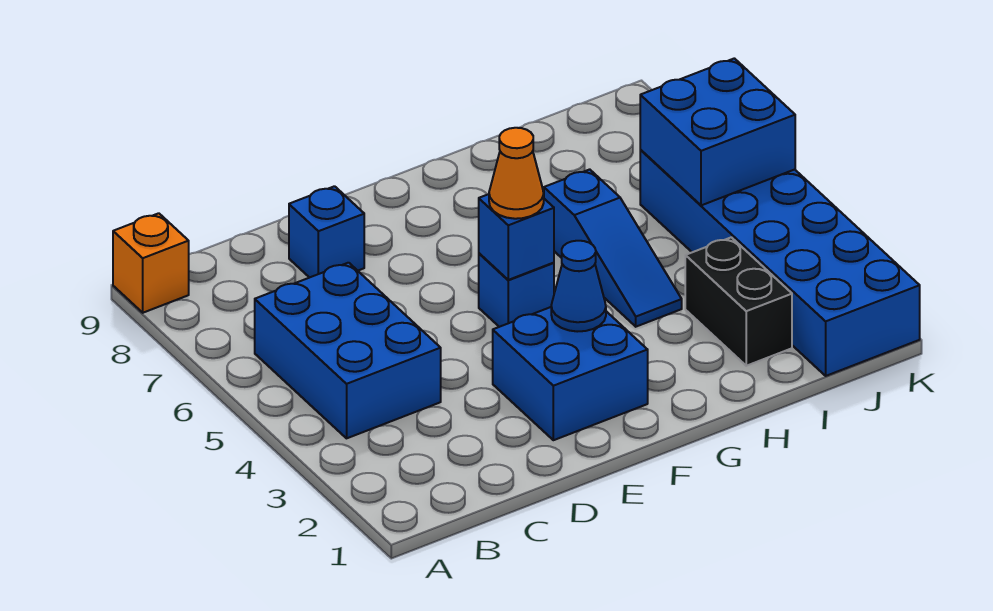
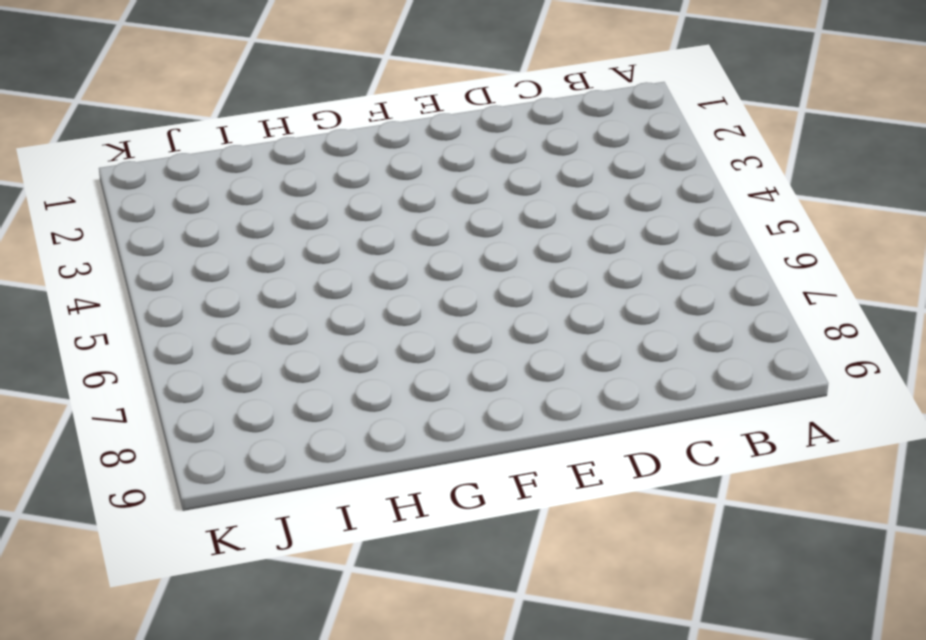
none -> orange brick A9 level 1
none -> blue brick B4:C6 level 1
none -> blue brick D8 level 1

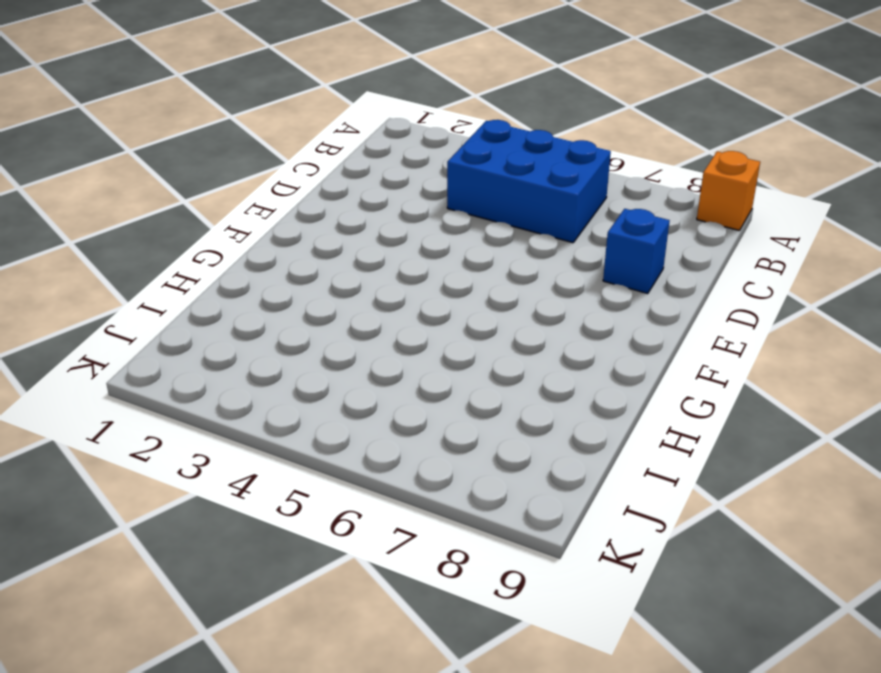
none -> blue brick E2:F3 level 1
none -> blue brick F5 level 1
none -> blue slope H4:H6 level 1 top 6

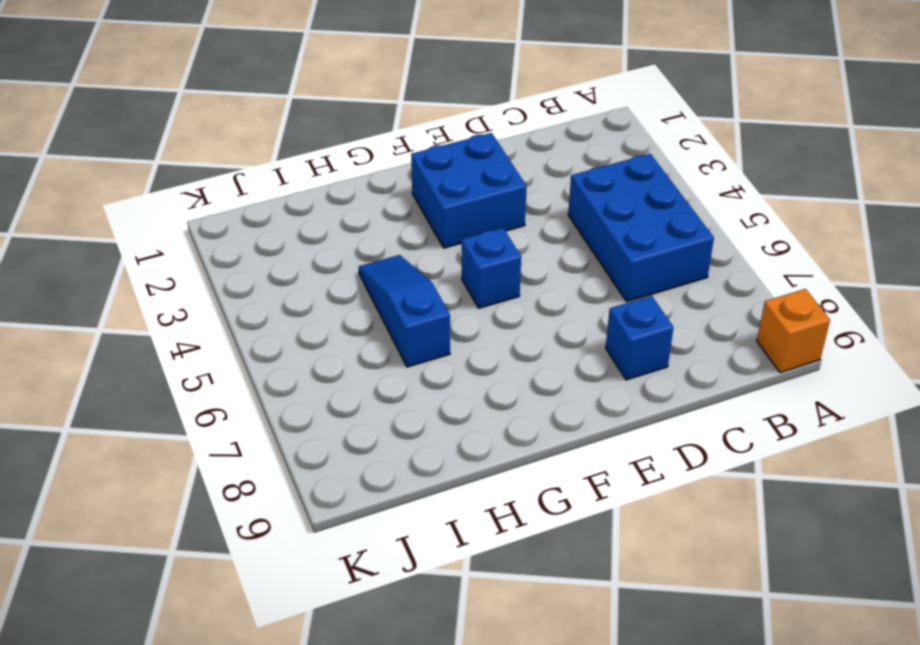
none -> black brick I2:I3 level 1
none -> blue brick J1:K6 level 1
none -> blue cone F3 level 2

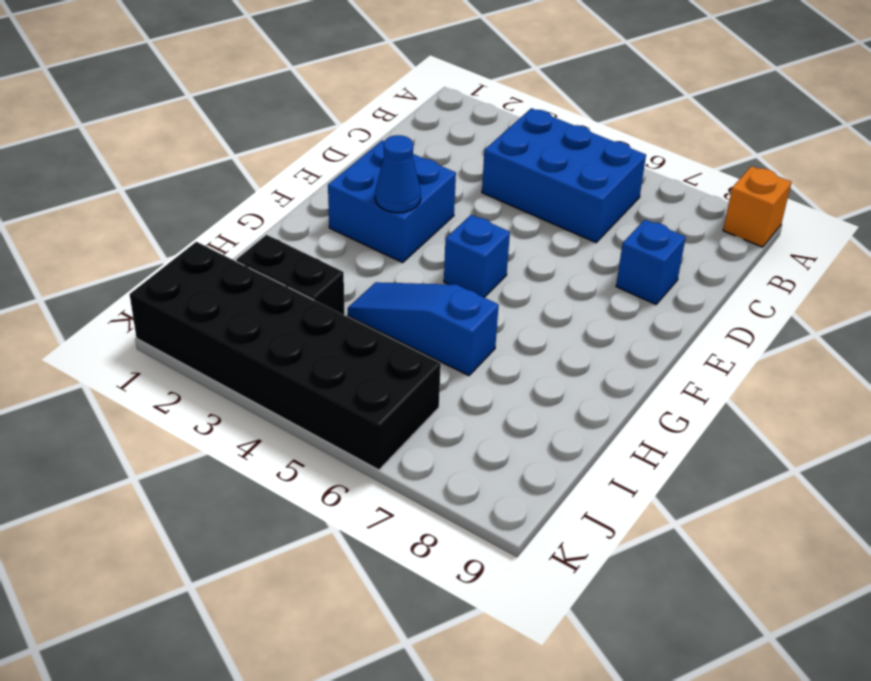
black brick J1:K6 level 1 -> blue brick J1:K6 level 1
none -> blue brick F5 level 2
none -> blue brick J5:K6 level 2
none -> orange cone F5 level 3

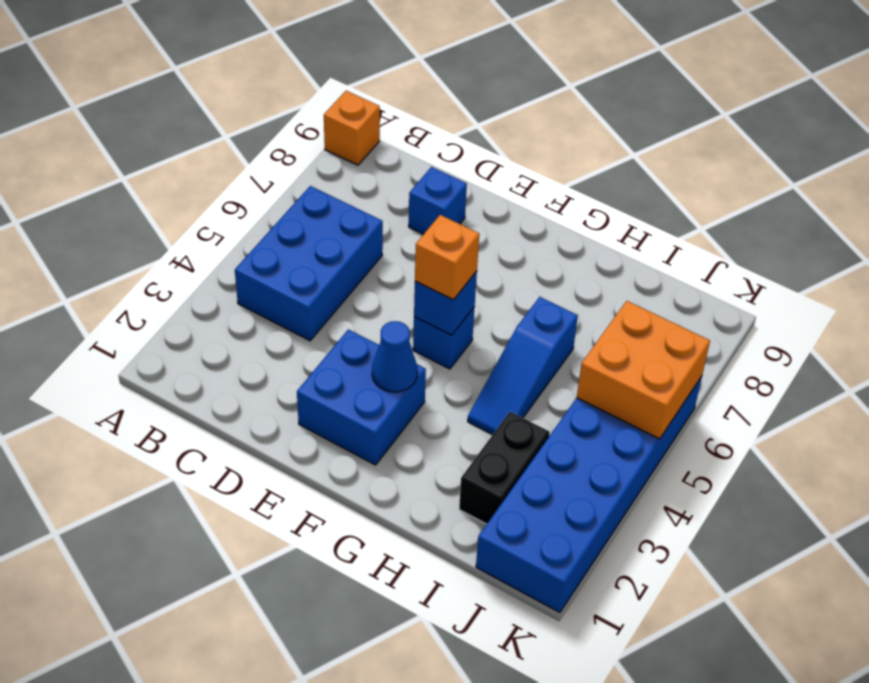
orange brick F5 level 3 -> orange cone F5 level 3
orange brick J5:K6 level 2 -> blue brick J5:K6 level 2

